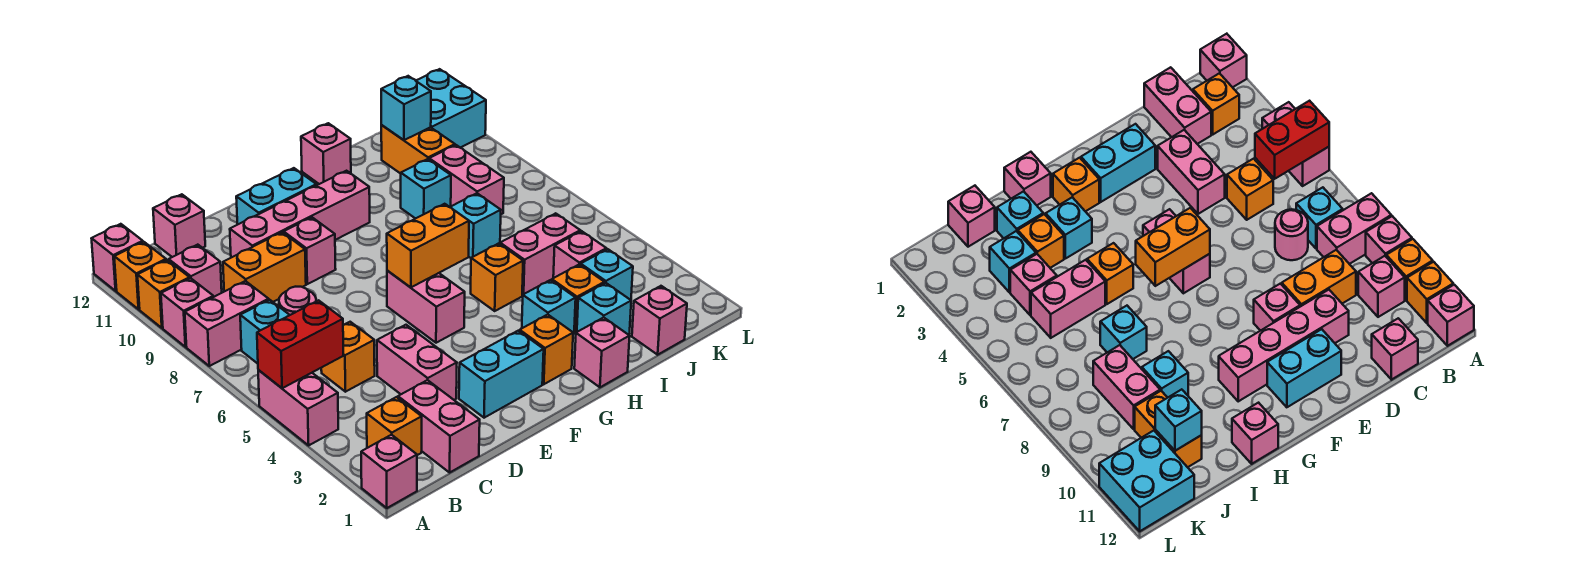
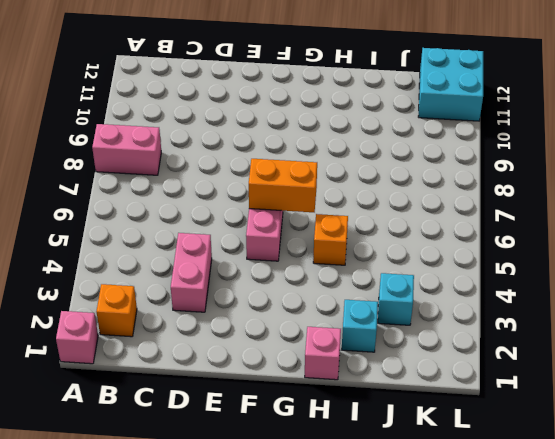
none -> pink brick A4:A5 level 1
none -> pink brick A9 level 1
none -> orange brick A10 level 1
none -> orange brick A11 level 1

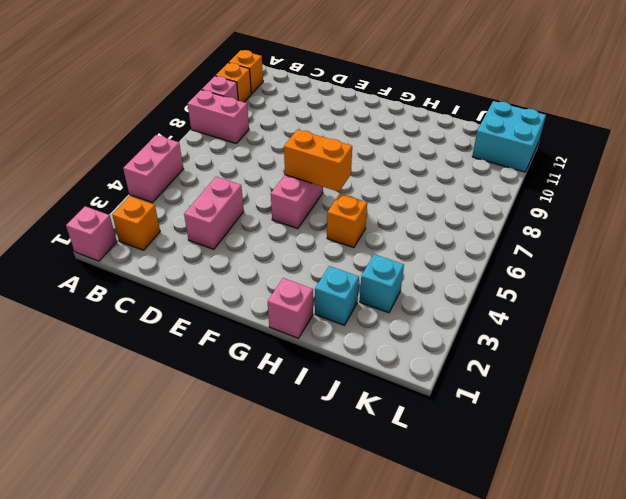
none -> pink brick A12 level 1
none -> cyan brick B7 level 1
none -> pink brick B10 level 1
none -> pink brick C1:C2 level 1

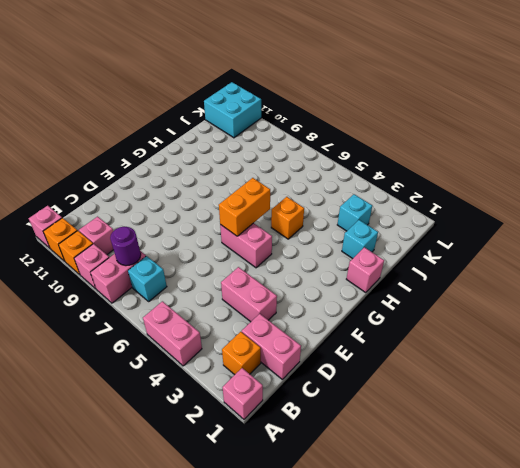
purple round brick B8 level 2 -> none
none -> orange brick C5 level 1
none -> pink round brick C7 level 1
none -> orange brick C9:D9 level 1
none -> pink brick C12 level 1

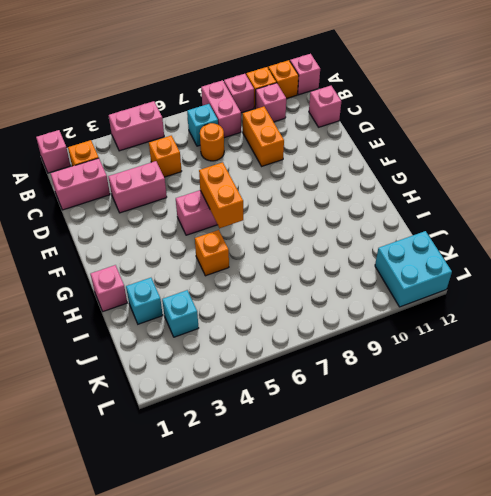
orange round brick C7 level 1 -> pink round brick C7 level 1
none -> pink brick D10:G10 level 1
none -> cyan brick E2:F2 level 1
none -> pink brick E9 level 1
none -> cyan brick E11:F11 level 1

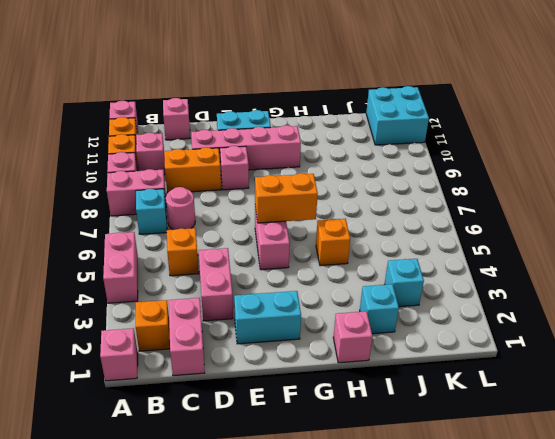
none -> orange brick G2 level 1
none -> cyan brick H3 level 1
none -> pink brick H12 level 1
none -> orange brick I3 level 1

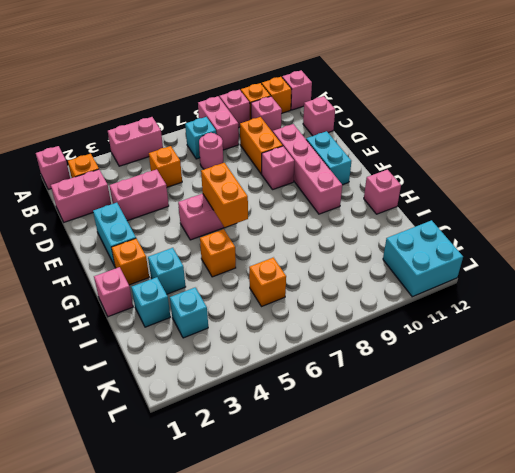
orange brick J6 level 1 -> orange brick I3 level 1
none -> pink brick I5:J5 level 1
none -> cyan brick I7 level 1
none -> cyan brick I9 level 1
none -> pink brick J1 level 1

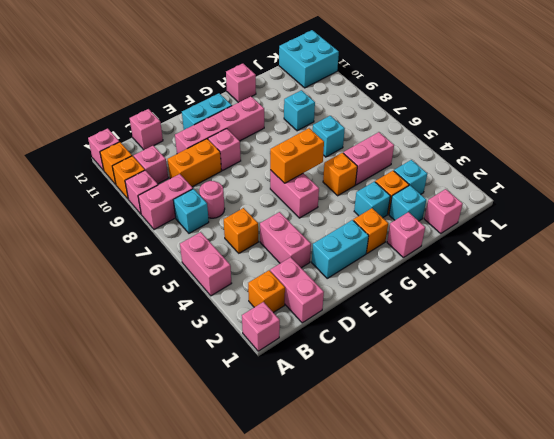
none -> pink brick J4 level 1
none -> pink brick J8:J9 level 1
none -> orange brick J10:J11 level 1
none -> red brick A5:B5 level 2

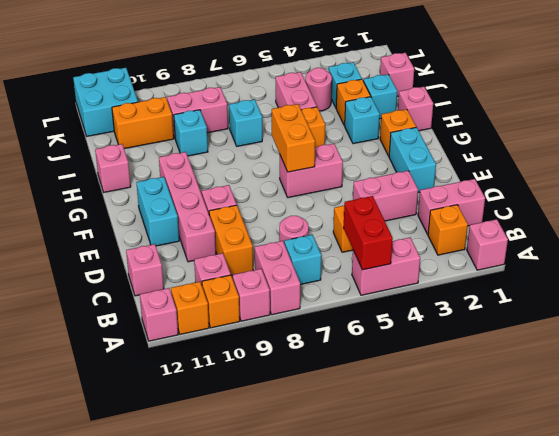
pink round brick J4 level 1 -> pink brick J4 level 1
none -> cyan brick J11 level 2

